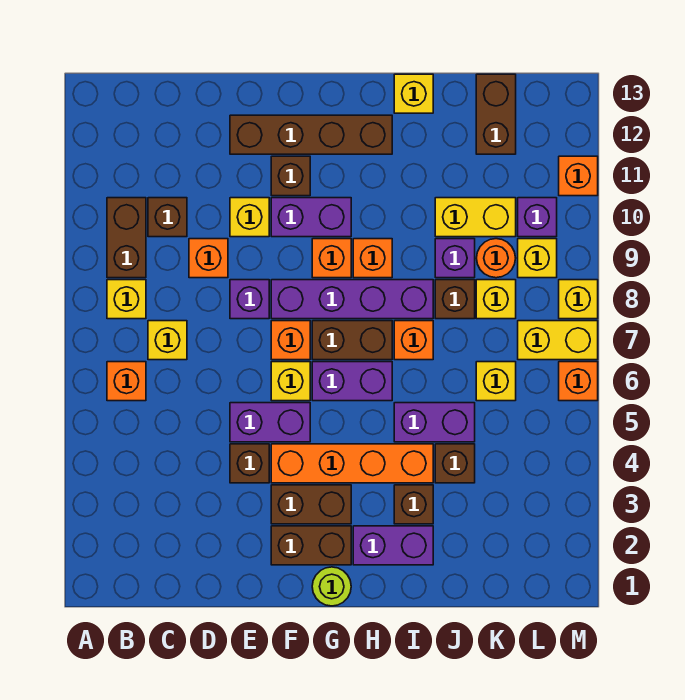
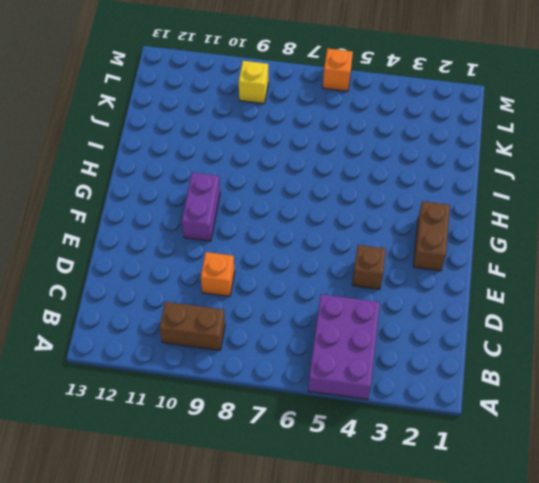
purple brick A4:C5 level 1 -> none
none -> orange brick B6 level 1
none -> yellow brick B8 level 1
none -> yellow brick C7 level 1
none -> brown brick C10 level 1

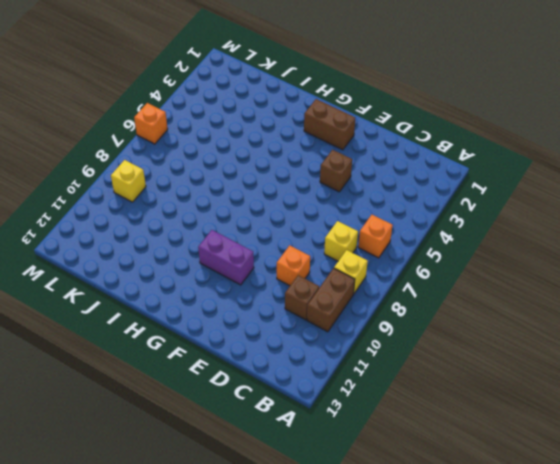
none -> purple brick E5:F5 level 1
none -> purple brick E8 level 1
none -> yellow brick E10 level 1
none -> brown brick E12:H12 level 1

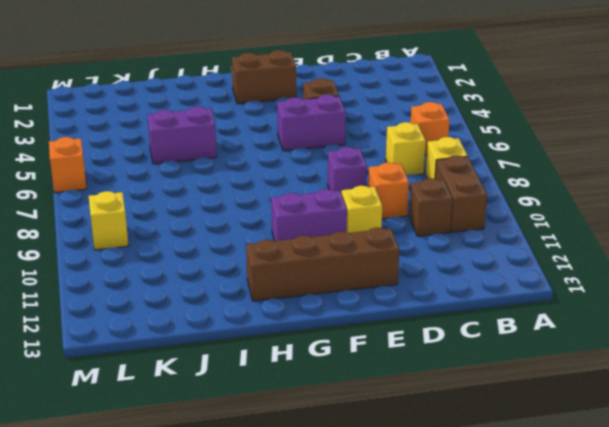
none -> brown brick F3:G3 level 1
none -> orange brick F4:I4 level 1
none -> yellow brick F6 level 1
none -> orange brick F7 level 1

